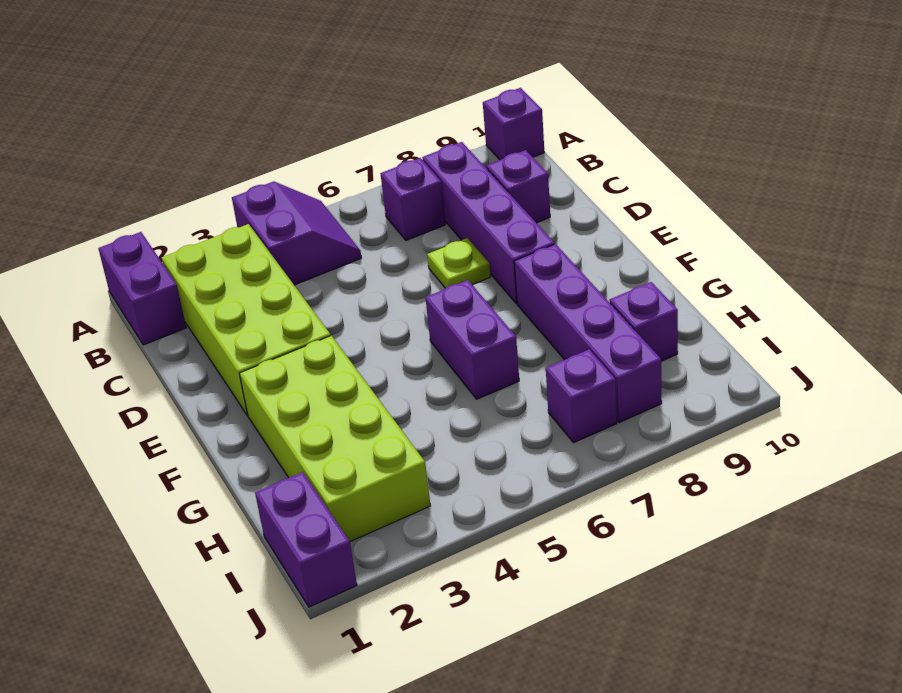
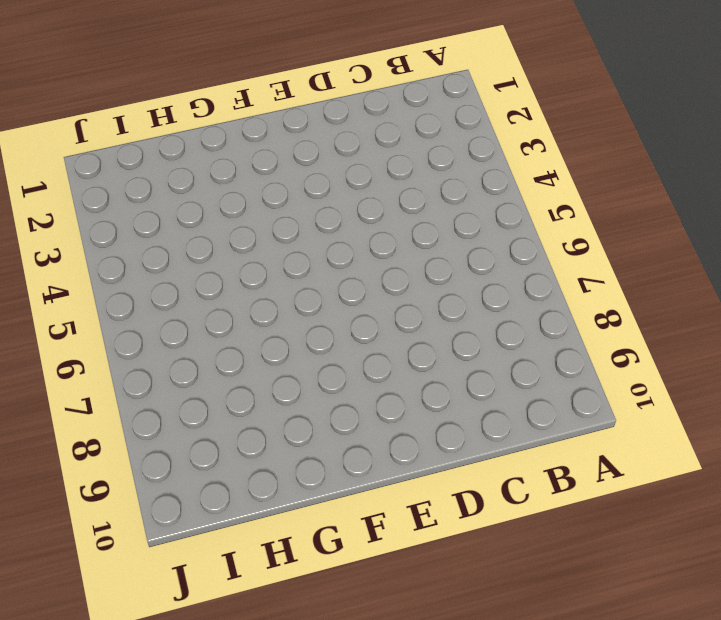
none -> purple brick A1:B1 level 1
none -> purple slope A4:B5 level 1 top 4
none -> purple brick A10 level 1

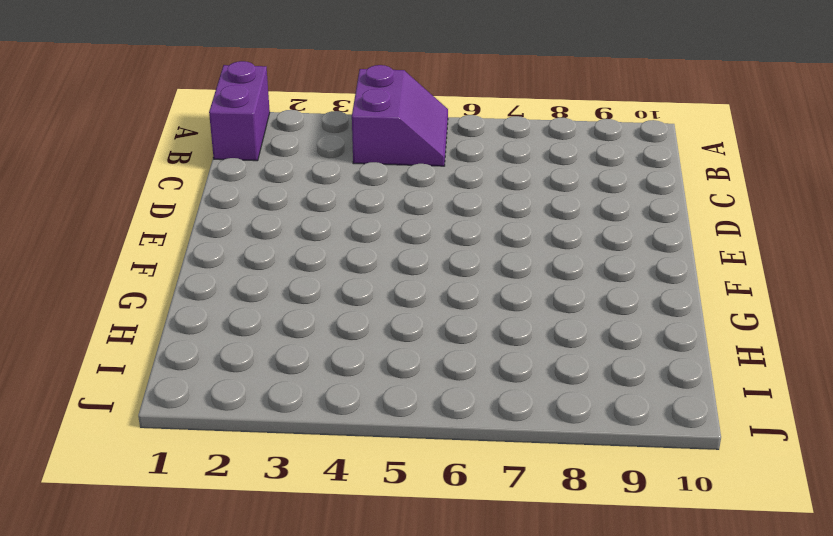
none -> purple brick A10 level 1
none -> lime brick B2:E3 level 1
none -> purple brick B7 level 1

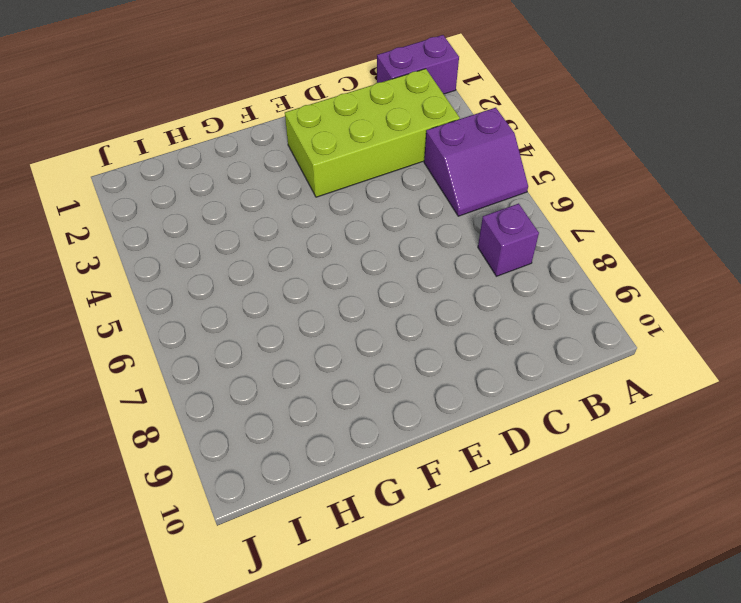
none -> purple brick A10 level 1
none -> purple brick B8:E8 level 1
none -> purple brick C9 level 1

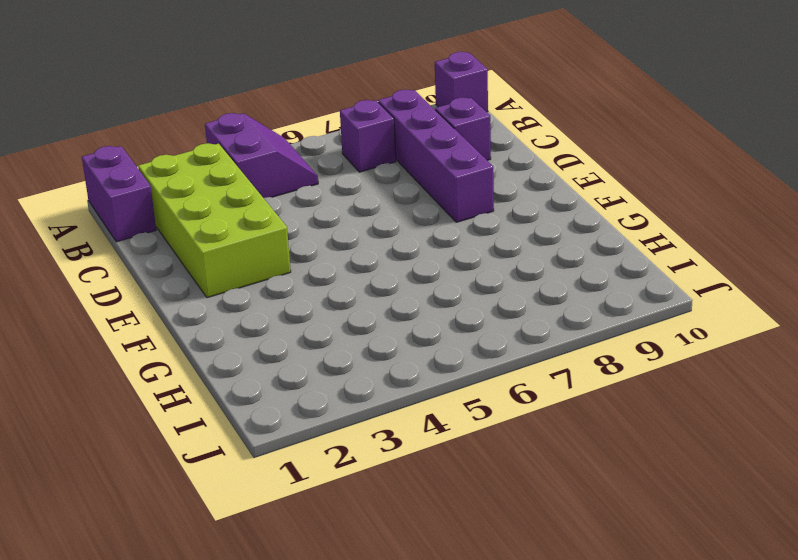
none -> lime plate D7 level 1
none -> lime brick F2:I3 level 1
none -> purple brick F6:G6 level 1

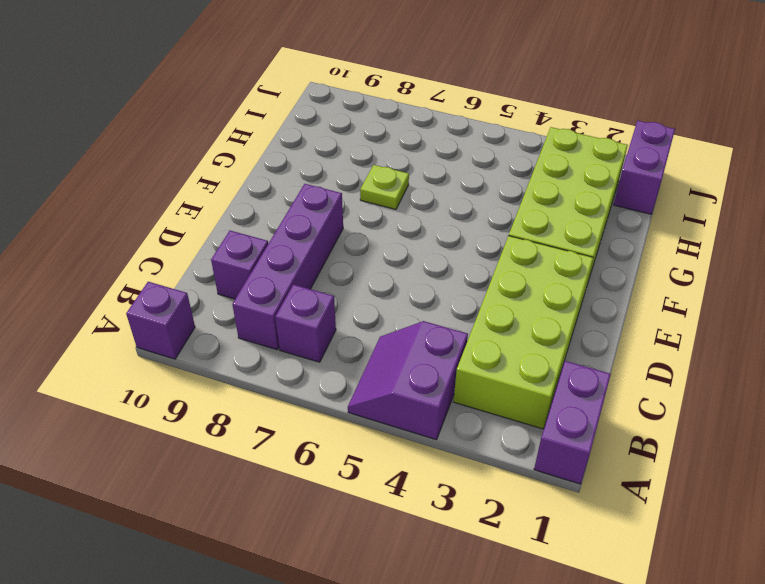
lime plate G7 level 1 -> lime plate D7 level 1
none -> purple brick F6:G6 level 1
none -> purple brick F8:I8 level 1
none -> purple brick H9 level 1

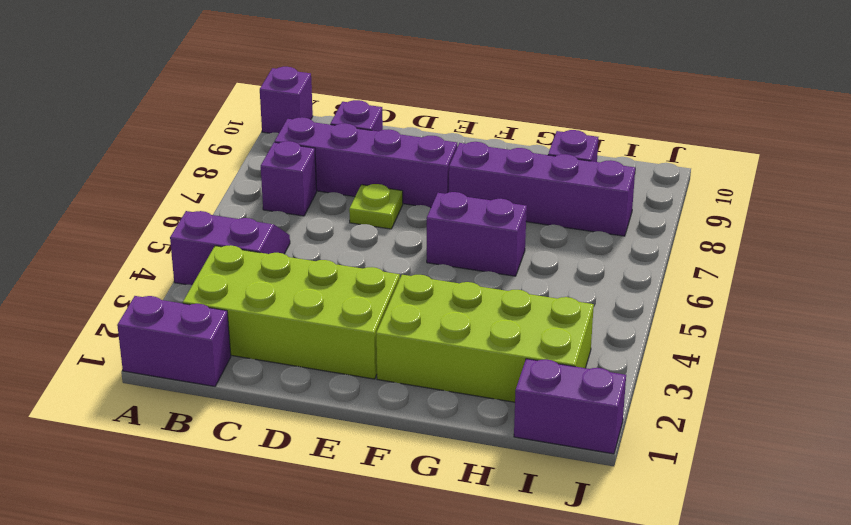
none -> purple brick I7 level 1

